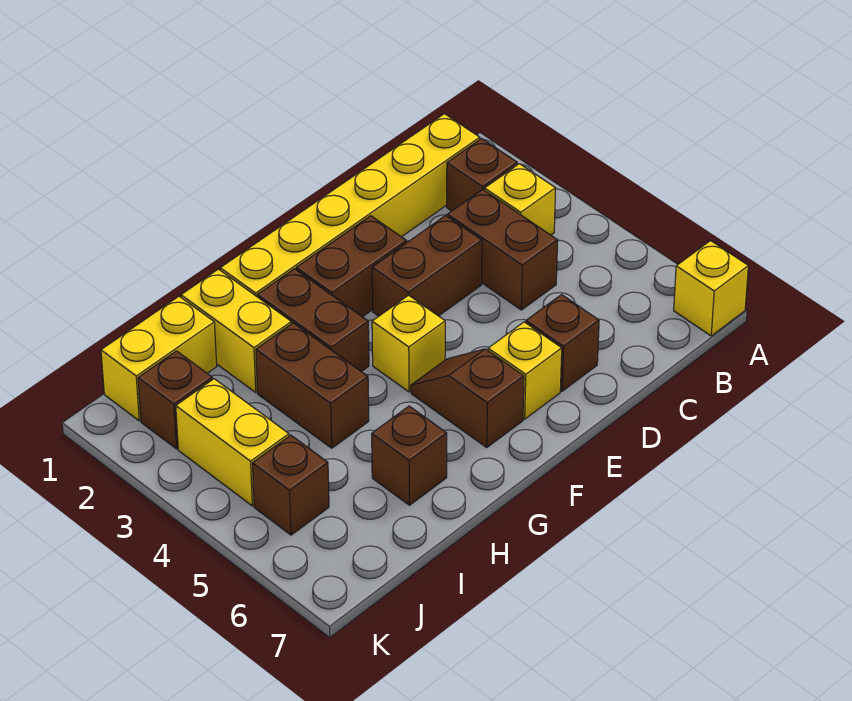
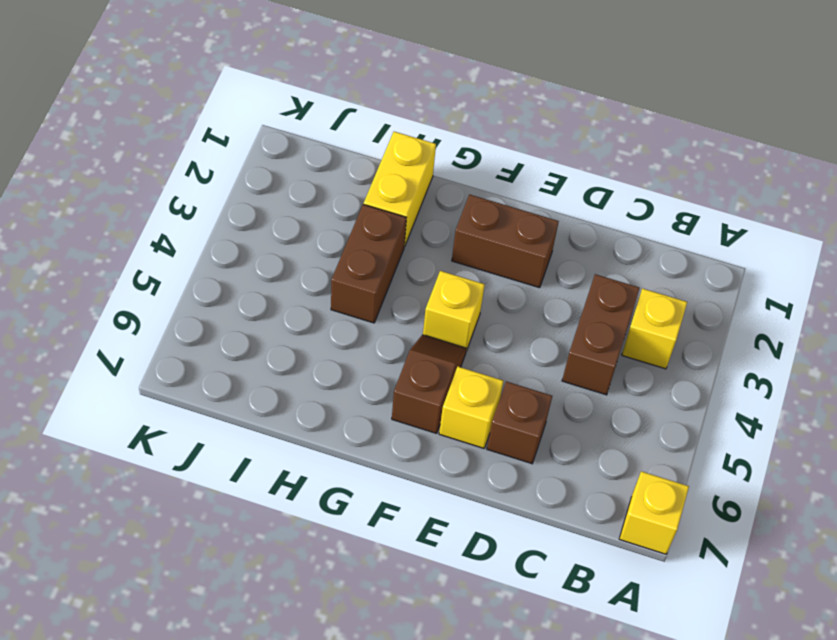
none -> yellow brick B1:G1 level 1
none -> brown brick B2 level 1
none -> brown brick D3:E3 level 1

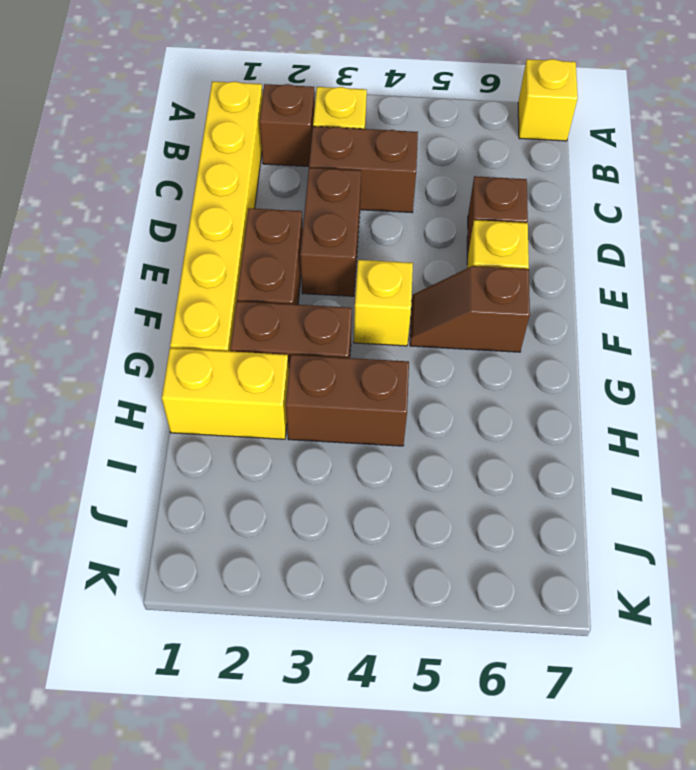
none -> brown brick H6 level 1
none -> yellow brick I1:J1 level 1
none -> brown brick J2 level 1

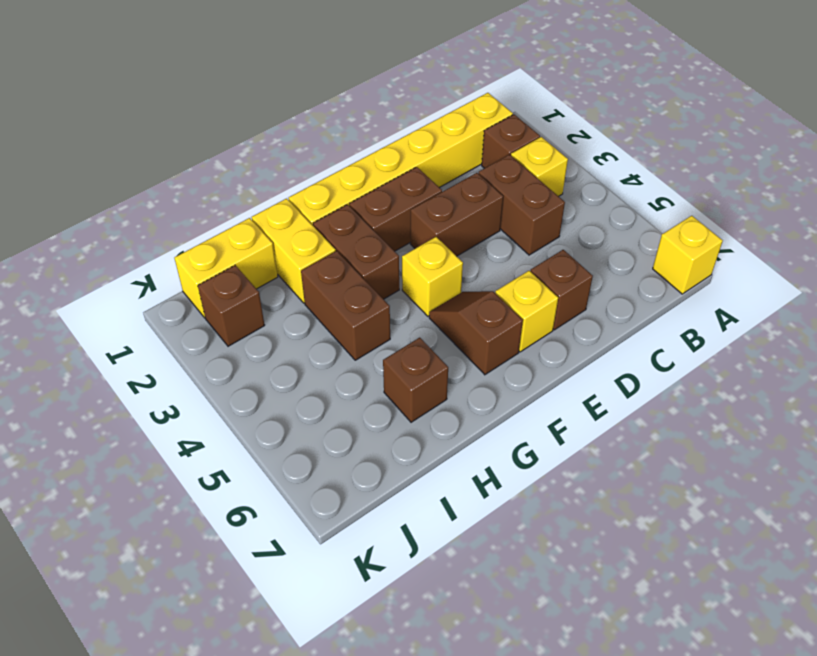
none -> yellow brick J3:J4 level 1
none -> brown brick J5 level 1

